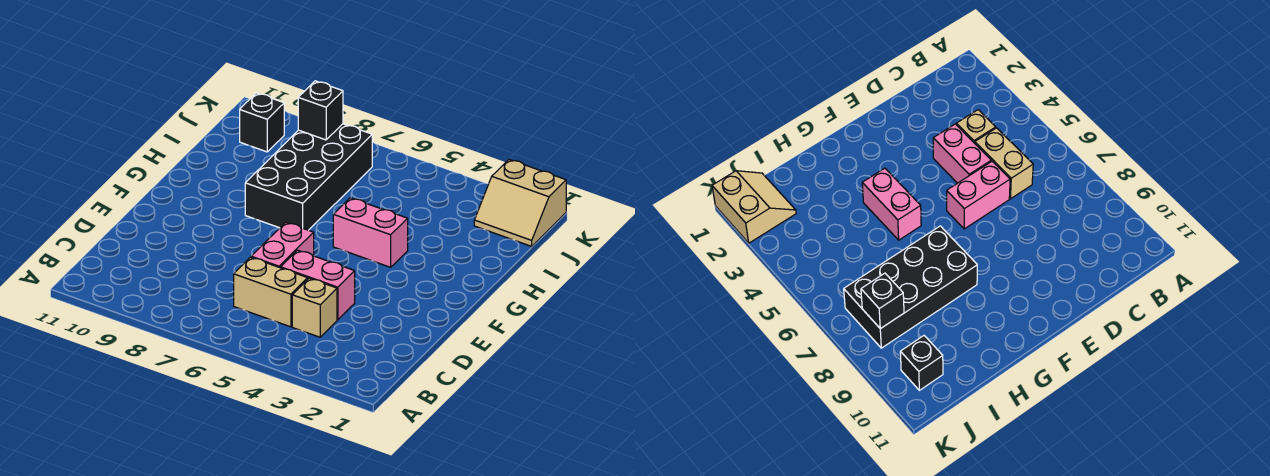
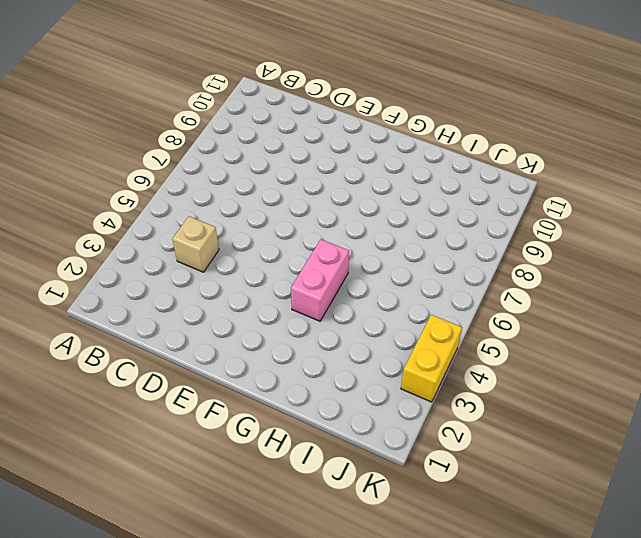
yellow brick K3:K4 level 1 -> none
none -> tan brick C5:C6 level 1
none -> pink brick D4:D5 level 1

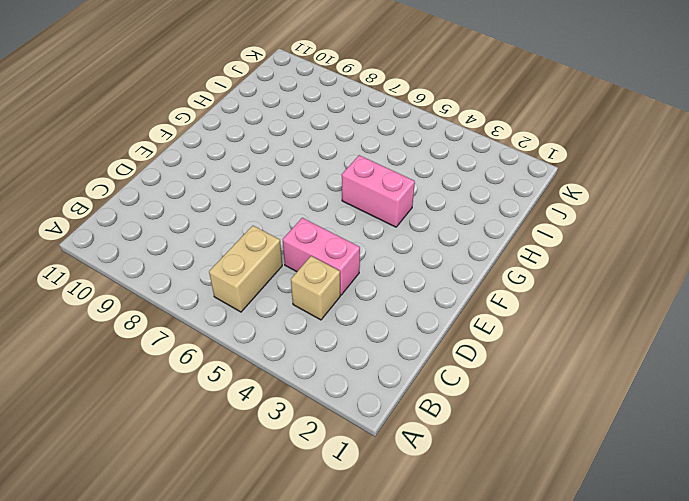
tan brick B6:C6 level 1 -> tan brick C5:C6 level 1
none -> pink brick D6:E6 level 1
none -> black brick G7:J8 level 1

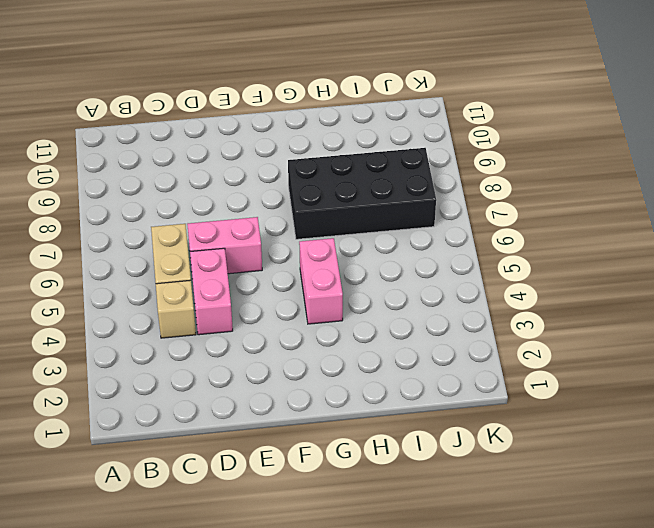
none -> tan slope J1:K2 level 1 top K
none -> black brick J10 level 1

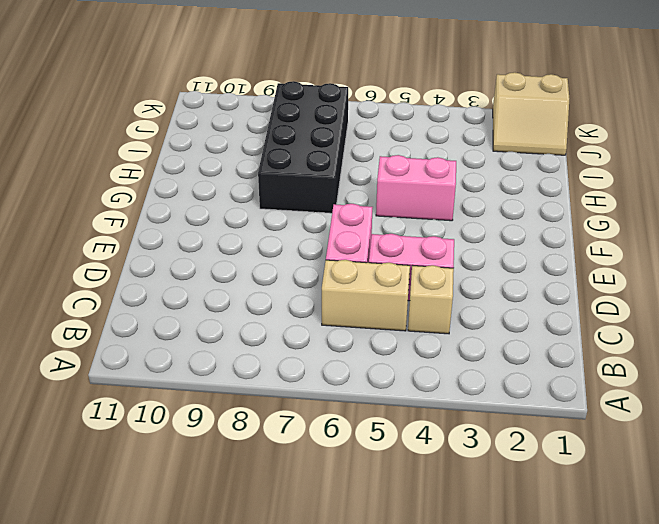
none -> black brick J10 level 1
none -> black brick J8 level 2

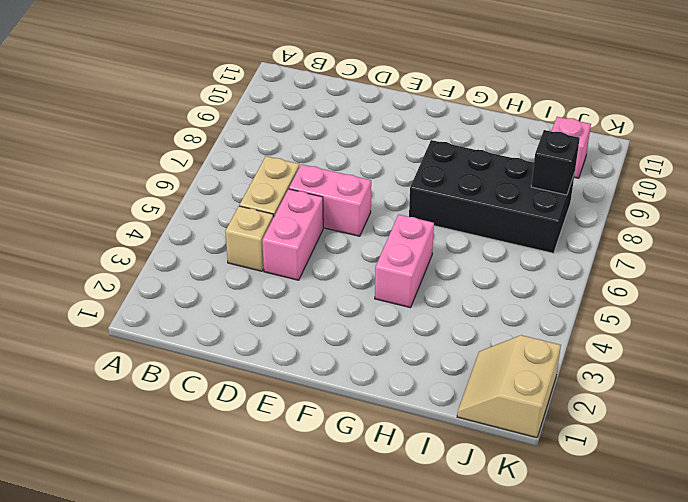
pink brick J10 level 1 -> black brick J10 level 1

